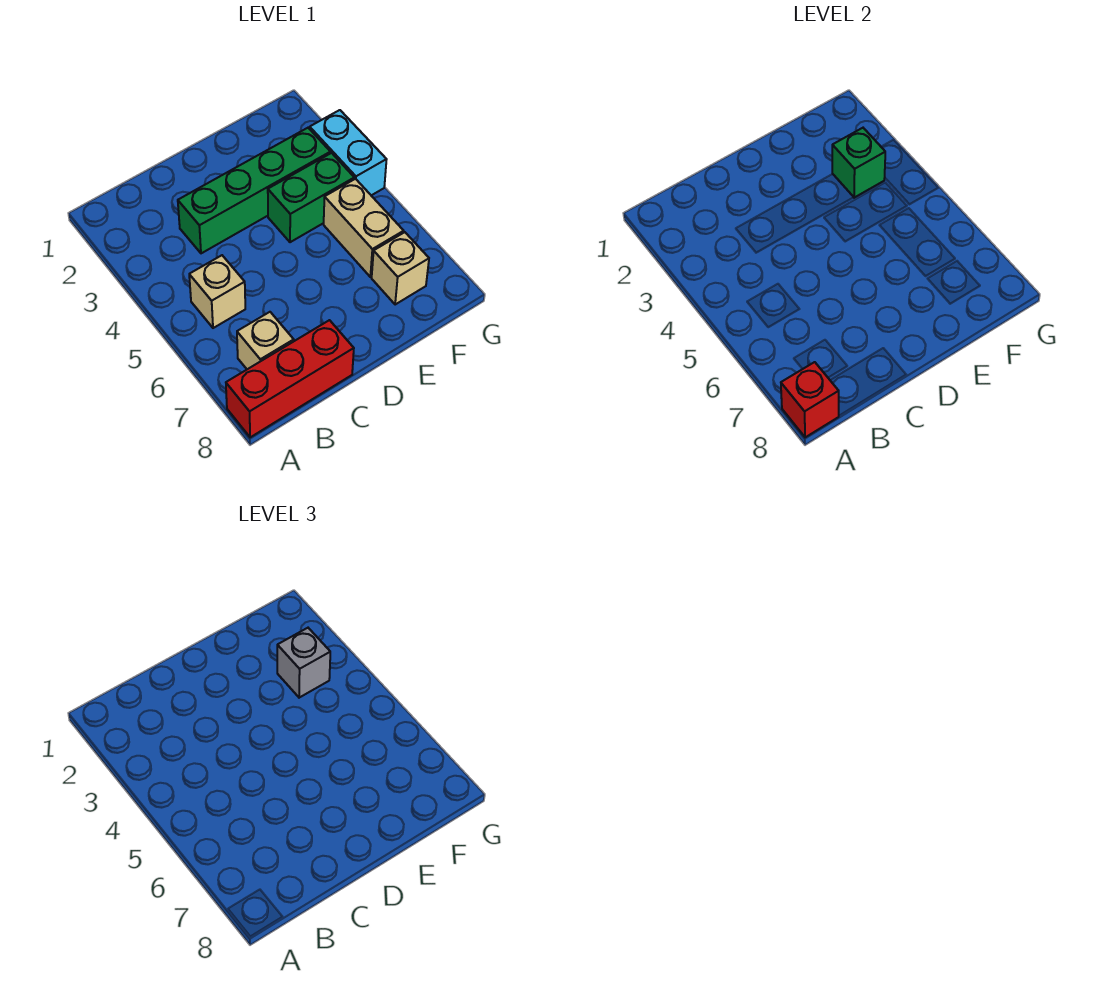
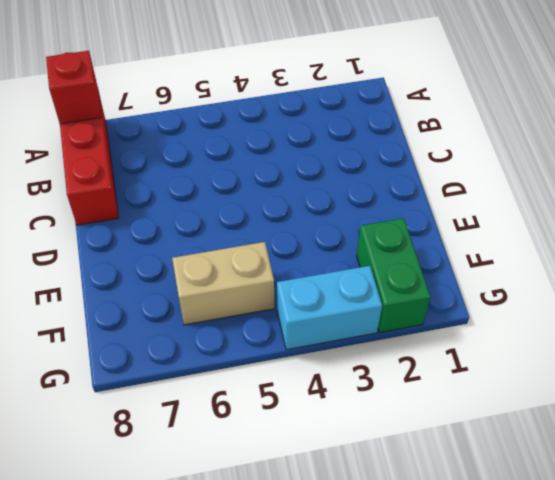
green brick F2:G2 level 1 -> green brick E4:F4 level 1
none -> tan brick B5 level 1
none -> tan brick B7 level 1

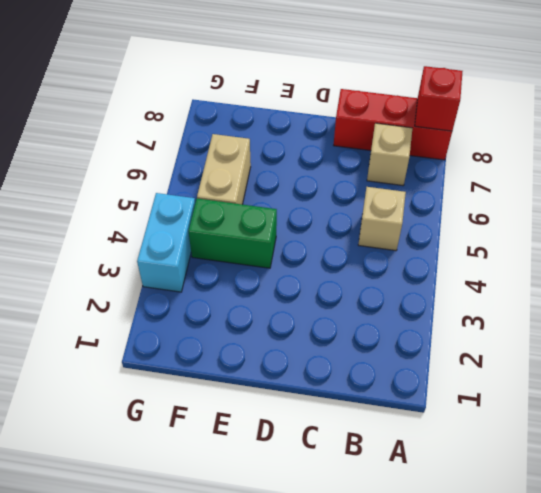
none -> green brick C3:F3 level 1
none -> tan brick F7 level 1

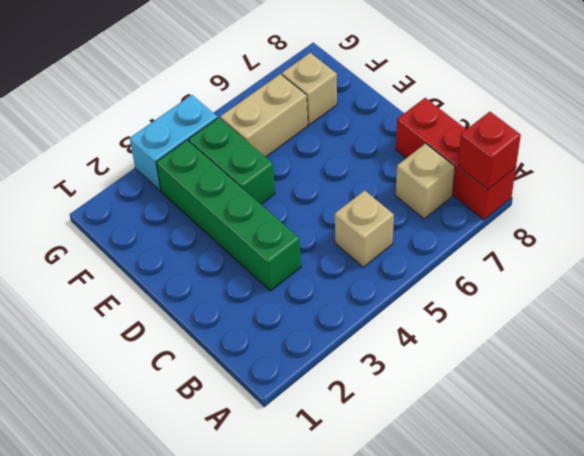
none -> green brick F3 level 2
none -> grey brick F3 level 3

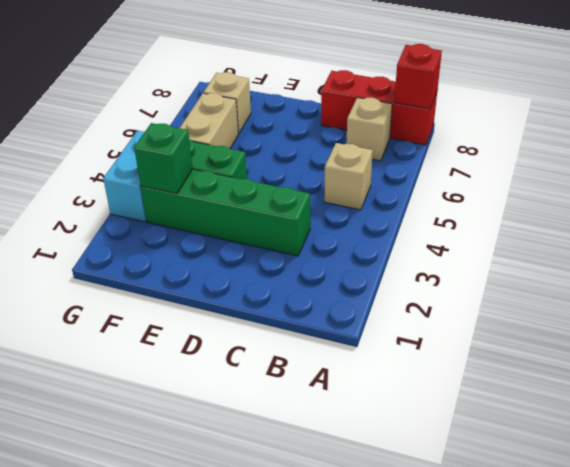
none -> grey brick F3 level 3

